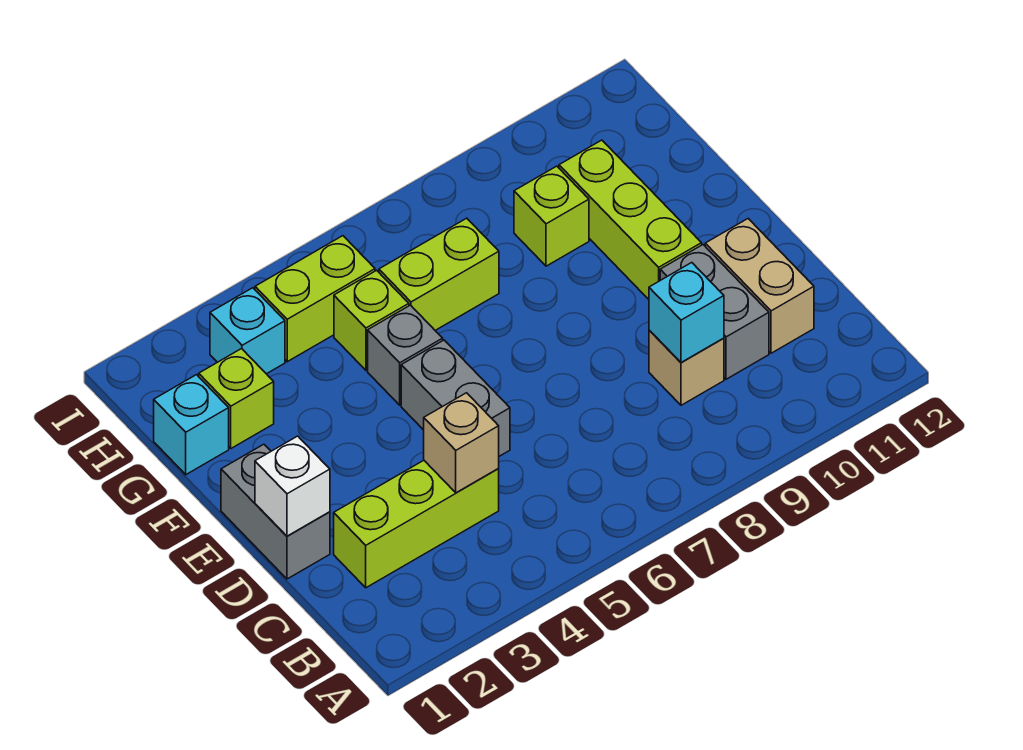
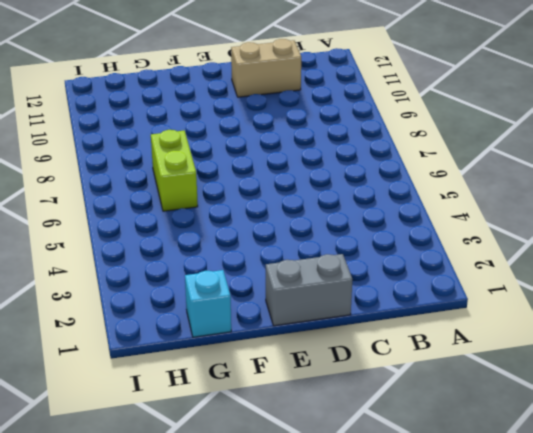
none -> lime brick C2:C4 level 1
none -> tan brick C9 level 1
none -> grey brick C10:D10 level 1

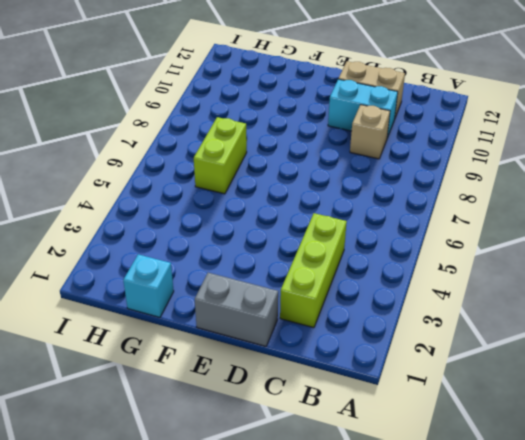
cyan brick C10:D10 level 1 -> grey brick C10:D10 level 1
none -> grey brick D5:E5 level 1
none -> lime brick E10:G10 level 1
none -> grey brick F5 level 1

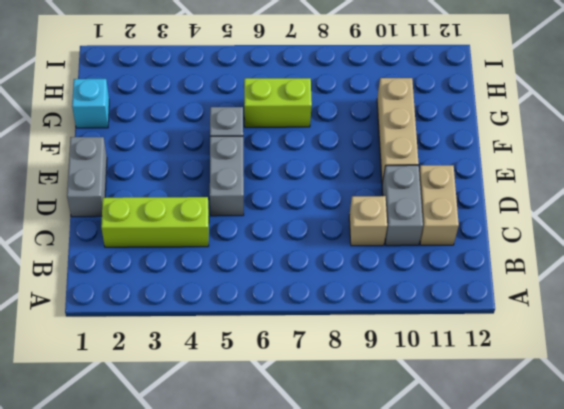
tan brick E10:G10 level 1 -> lime brick E10:G10 level 1
none -> lime brick G2 level 1
none -> lime brick G5 level 1
none -> lime brick G9 level 1

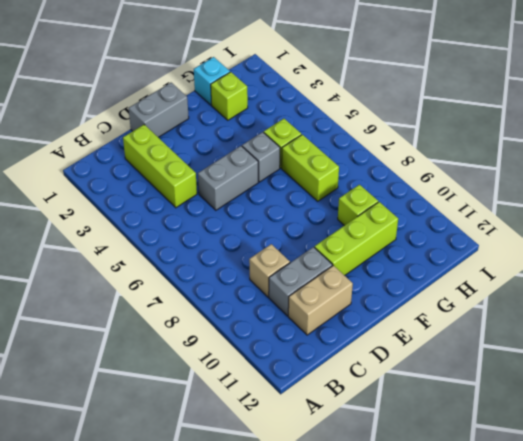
none -> cyan brick H3 level 1
none -> lime brick H4:H5 level 1
none -> tan brick C4 level 2

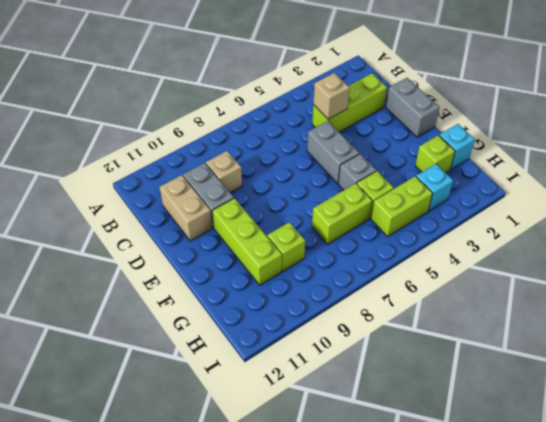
none -> cyan brick C9 level 2
none -> white brick D1 level 2

